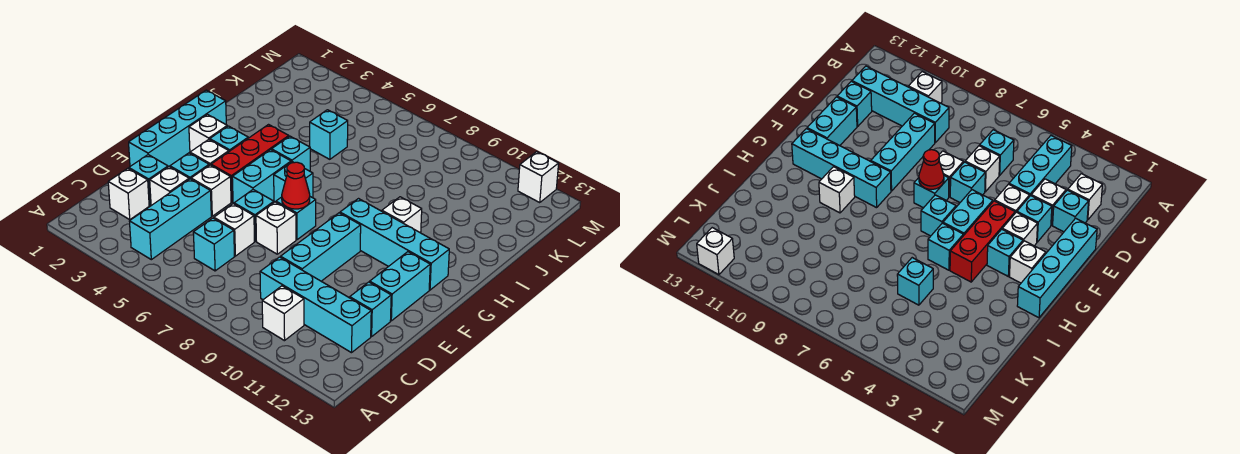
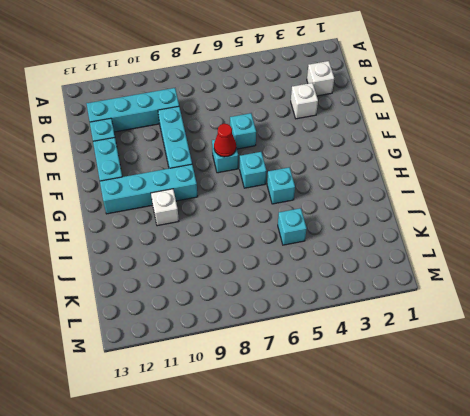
none -> cyan brick B4:D4 level 1
none -> white brick B10 level 1
none -> cyan brick C6 level 1

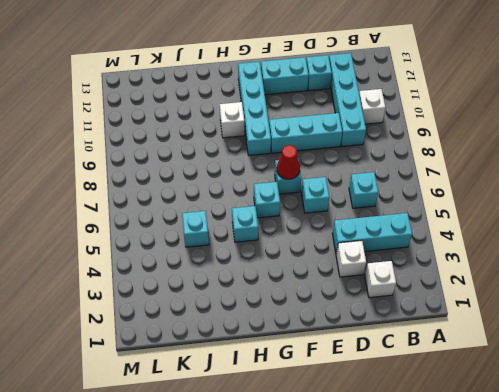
none -> cyan brick D2 level 1
none -> white brick D6 level 1
none -> cyan brick E1:H1 level 1

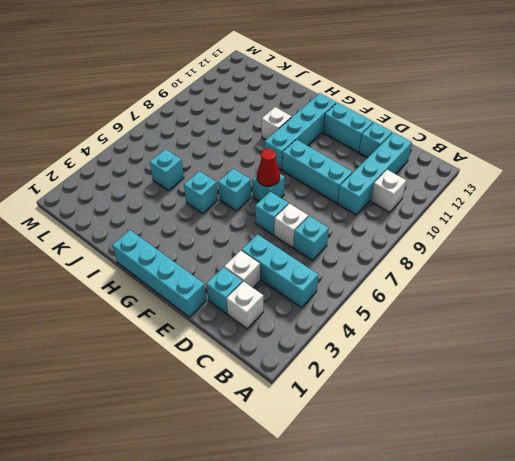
none -> cyan brick E3 level 1
none -> white brick E4 level 1
none -> white brick E7 level 1

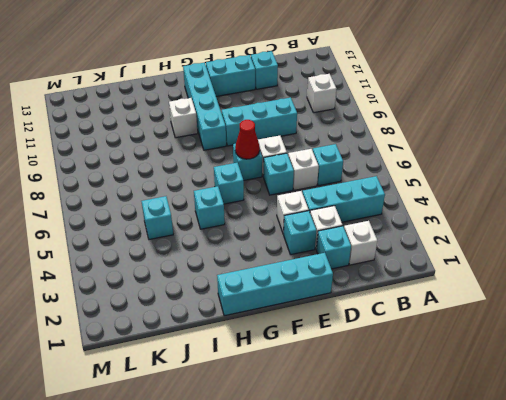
none -> cyan brick C9:C12 level 1
none -> white brick F3 level 1
none -> red brick F4:H4 level 1

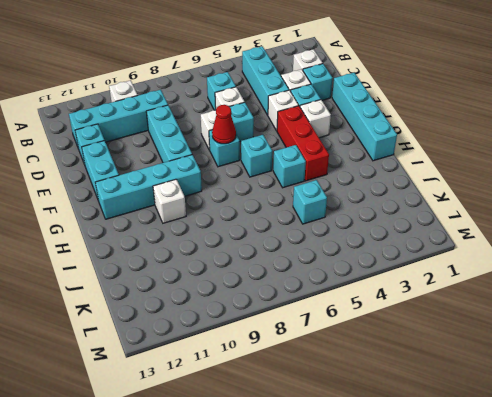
none -> cyan brick F5:G5 level 1
none -> white brick G2 level 1
none -> cyan brick G3 level 1

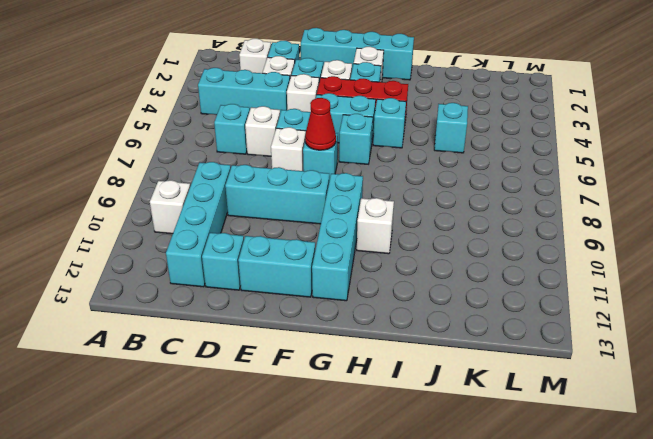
none -> white brick M12 level 1

